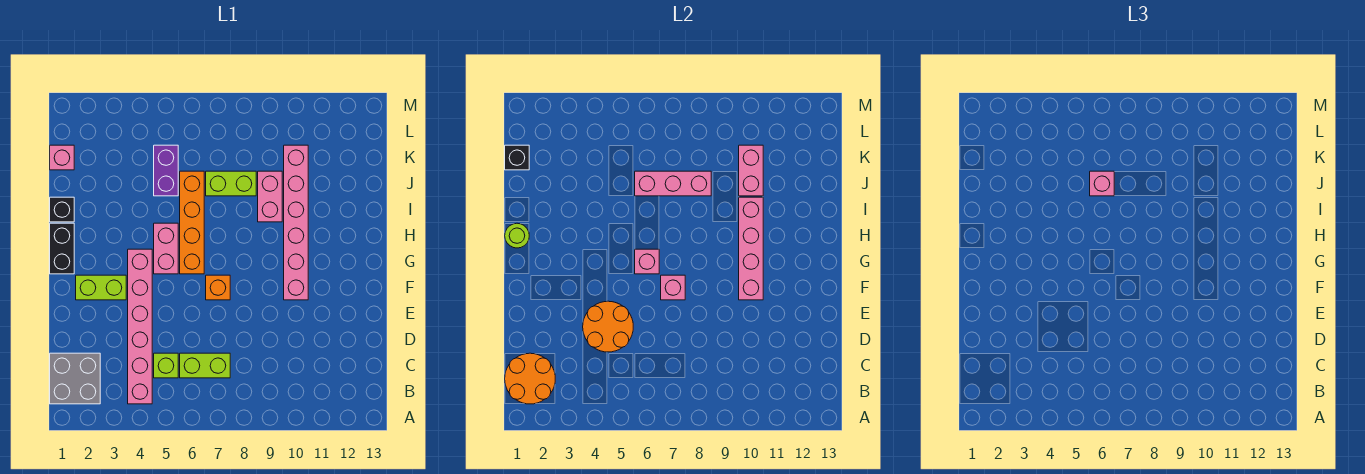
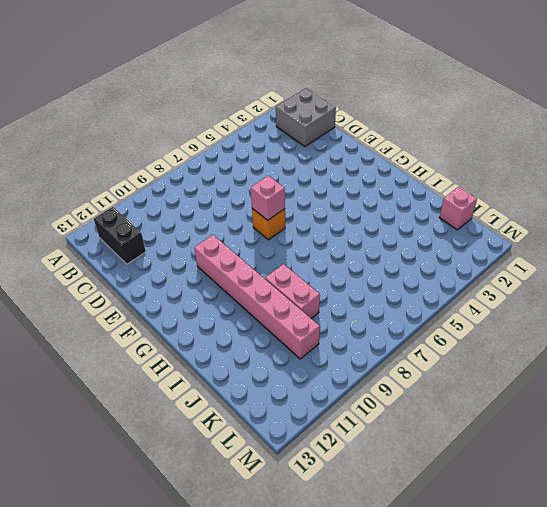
black brick B12:C12 level 1 -> black brick G1:H1 level 1
none -> pink brick B4:G4 level 1
none -> lime brick C5 level 1
none -> lime brick C6:C7 level 1

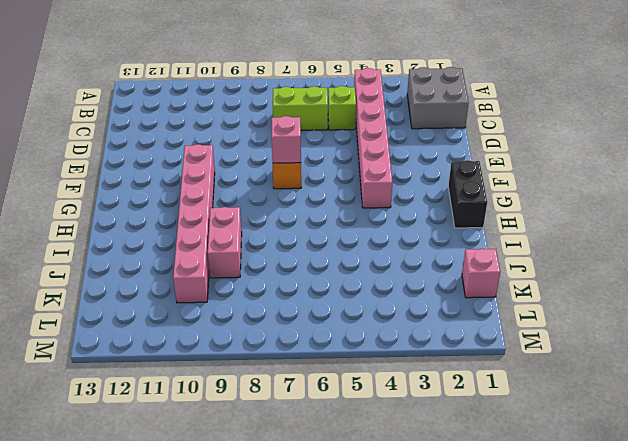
none -> lime brick F2:F3 level 1
none -> pink brick G5:H5 level 1
none -> orange brick G6:J6 level 1

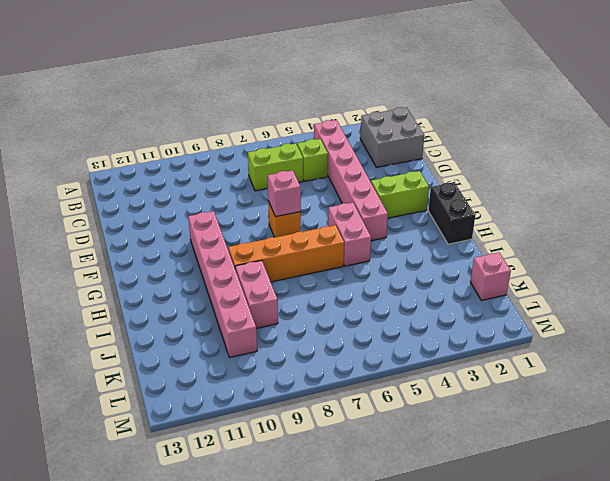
orange brick H6:H9 level 1 -> orange brick G6:J6 level 1
none -> black brick I1 level 1
none -> purple brick J5:K5 level 1
none -> lime brick J7:J8 level 1

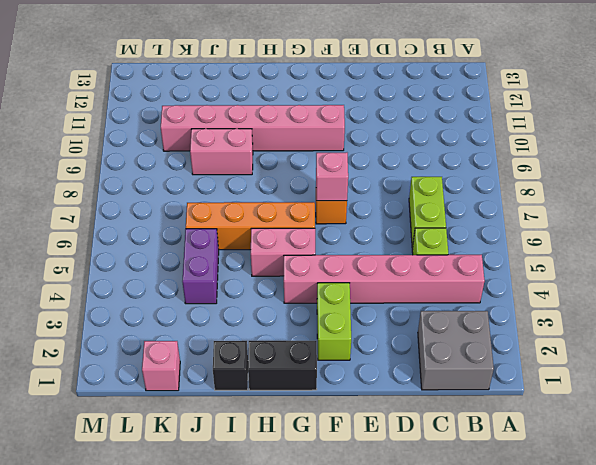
purple brick J4:J5 level 1 -> purple brick J5:K5 level 1
none -> lime brick J7:J8 level 1
none -> orange round brick B1:C2 level 2
none -> orange round brick D4:E5 level 2

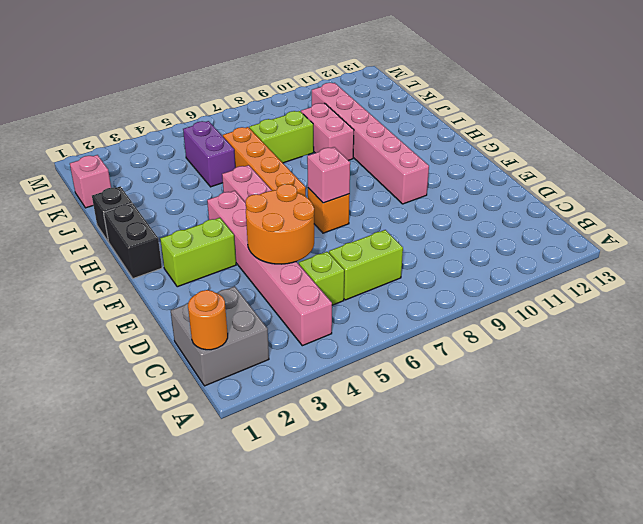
orange round brick B1 level 2 -> orange round brick B1:C2 level 2
none -> pink brick F10:I10 level 2
none -> pink brick G6 level 2
none -> lime round brick H1 level 2

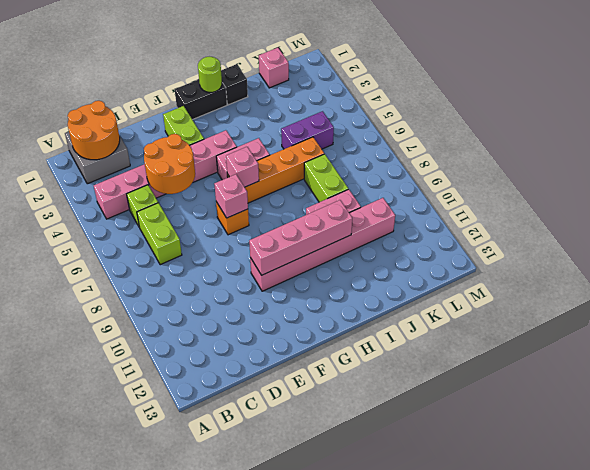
none -> pink brick J6:J8 level 2
none -> pink brick J10:K10 level 2
none -> black brick K1 level 2

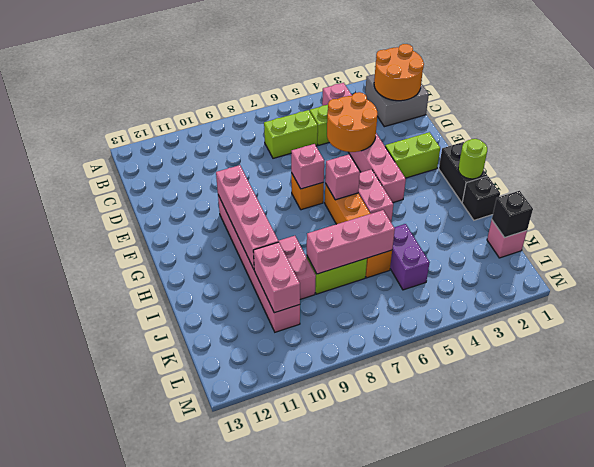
none -> pink brick J6 level 3

